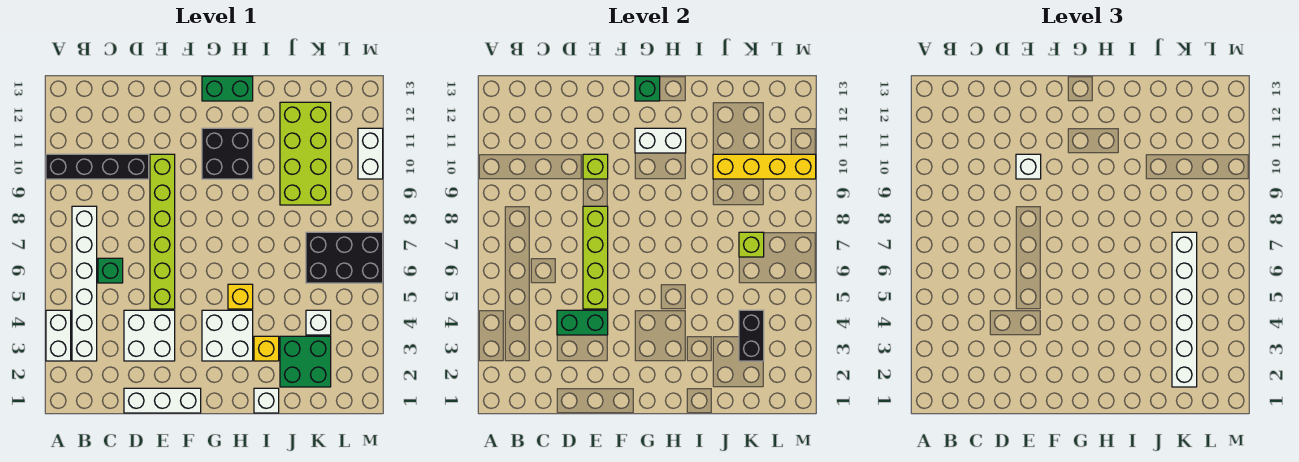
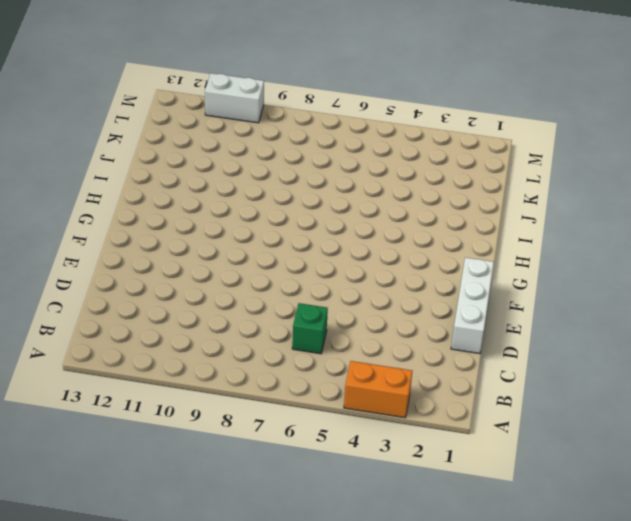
orange brick A3:A4 level 1 -> white brick A3:A4 level 1
none -> black brick A10:D10 level 1
none -> white brick B3:B8 level 1
none -> white brick D3:E4 level 1

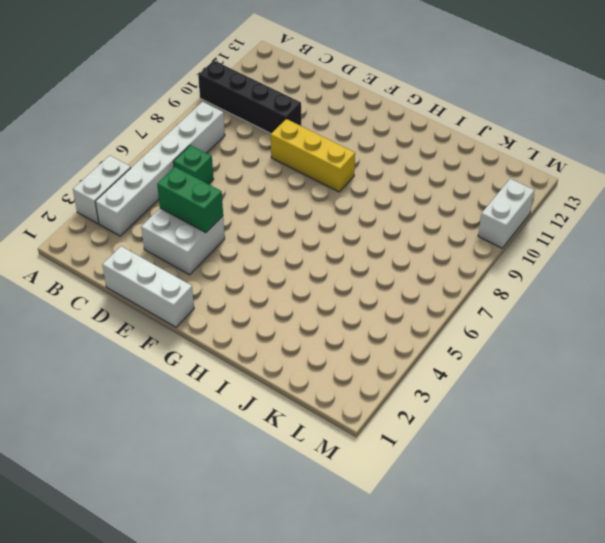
yellow brick E9:G9 level 1 -> lime brick E5:E10 level 1
none -> white brick G3:H4 level 1
none -> black brick G10:H11 level 1
none -> green brick G13:H13 level 1

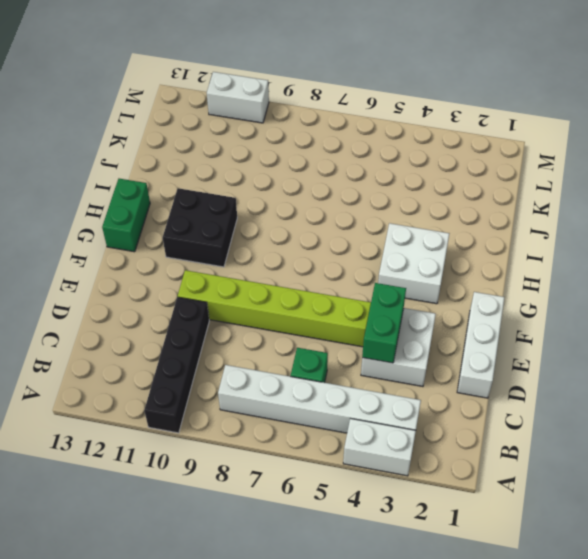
none -> yellow brick H5 level 1
none -> white brick I1 level 1
none -> yellow brick I3 level 1

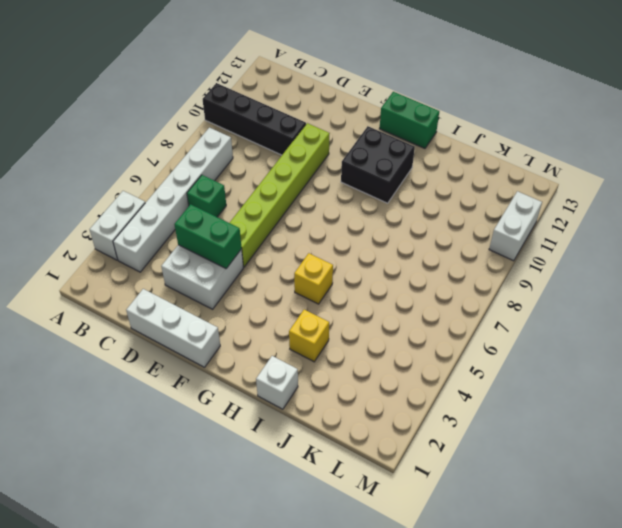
none -> white brick G3:H4 level 1
none -> green brick J2:K3 level 1
none -> lime brick J9:K12 level 1

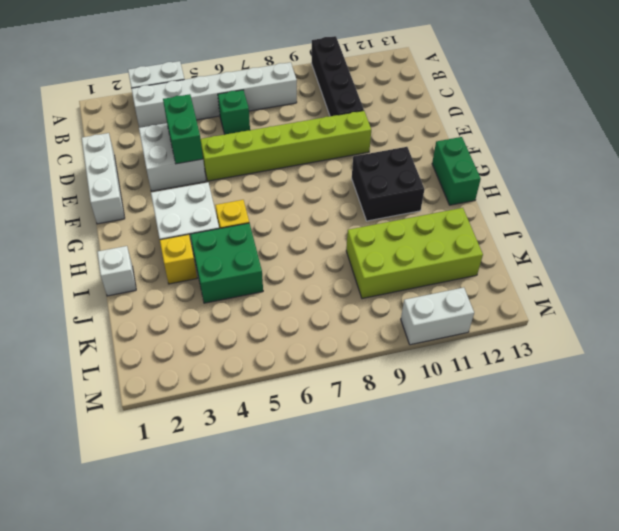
green brick I4:J5 level 1 -> green brick J2:K3 level 1
none -> white brick K4 level 1
none -> black brick K6:M7 level 1
none -> lime brick E5:E8 level 2

